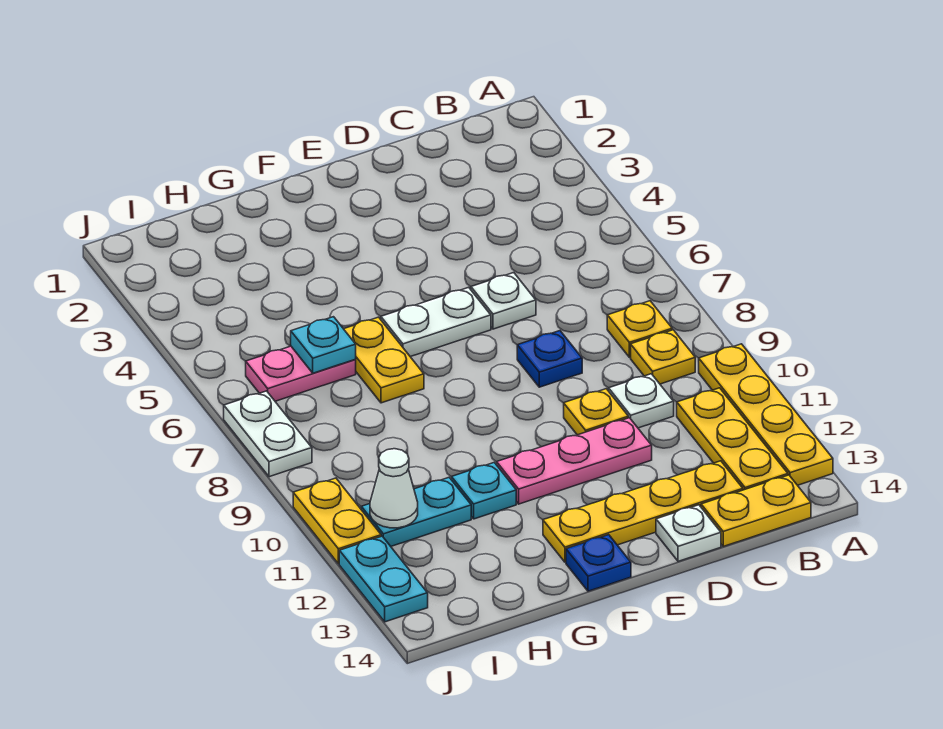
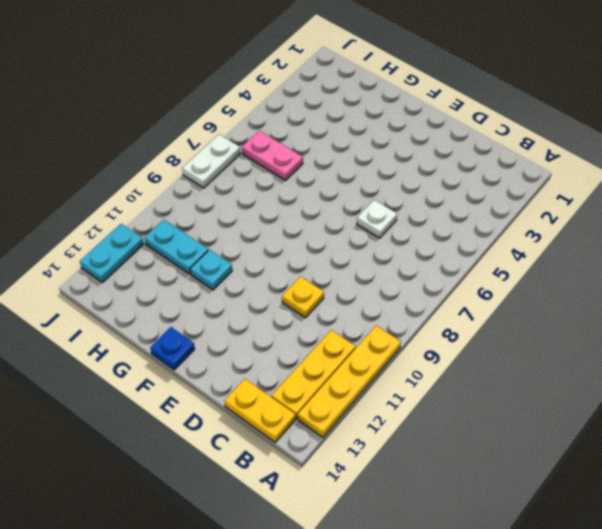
none -> yellow plate B8 level 1
none -> yellow plate B9 level 1
none -> white plate C10 level 1

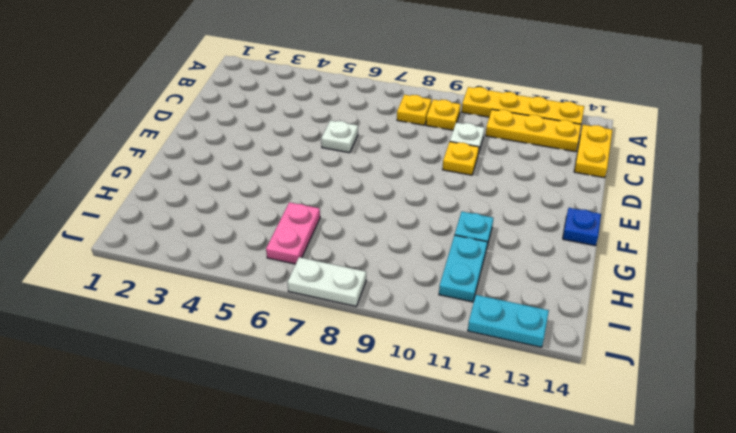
none -> yellow plate C13:F13 level 1
none -> blue plate D8 level 1
none -> pink plate D11:F11 level 1

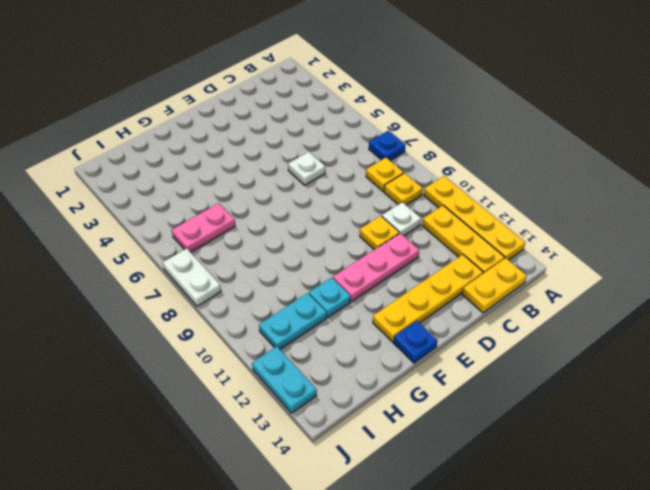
blue plate A7 level 1 -> blue plate D8 level 1
none -> white plate D14 level 1
none -> white plate E6:F6 level 1
none -> yellow plate G6:G7 level 1

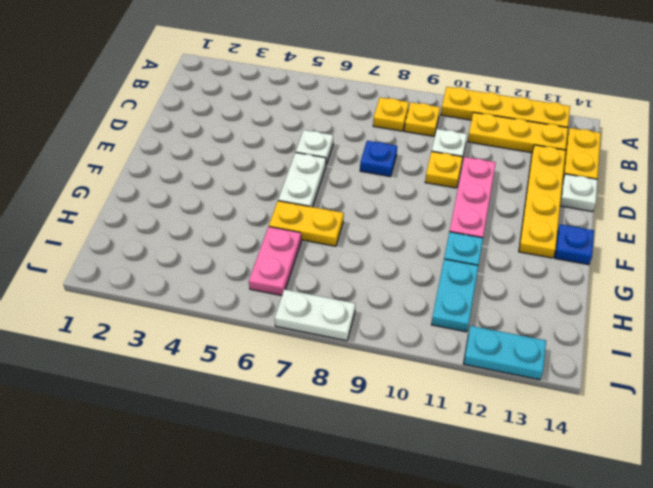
none -> yellow plate J10:J11 level 1
none -> cyan plate H6 level 2
none -> white cone I11 level 2

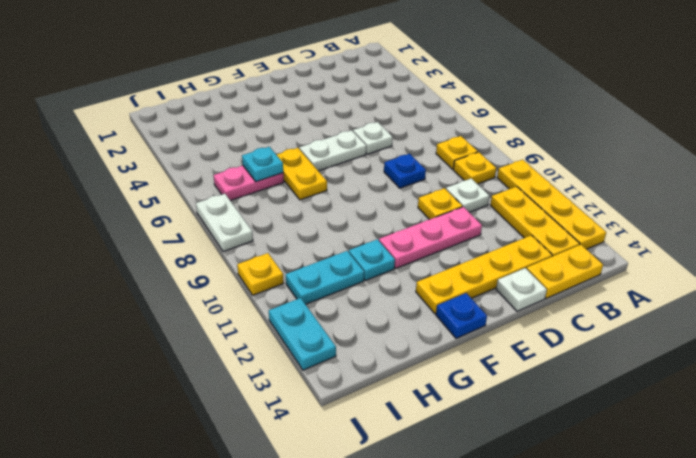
yellow plate J10 level 1 -> yellow plate J10:J11 level 1
none -> white cone I11 level 2

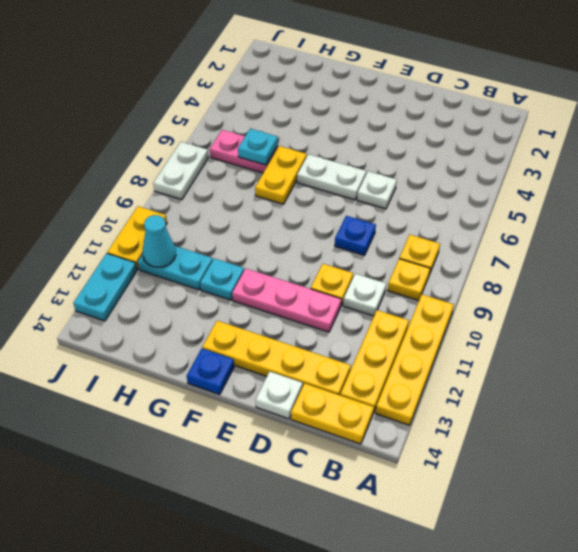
cyan cone I11 level 2 -> white cone I11 level 2

